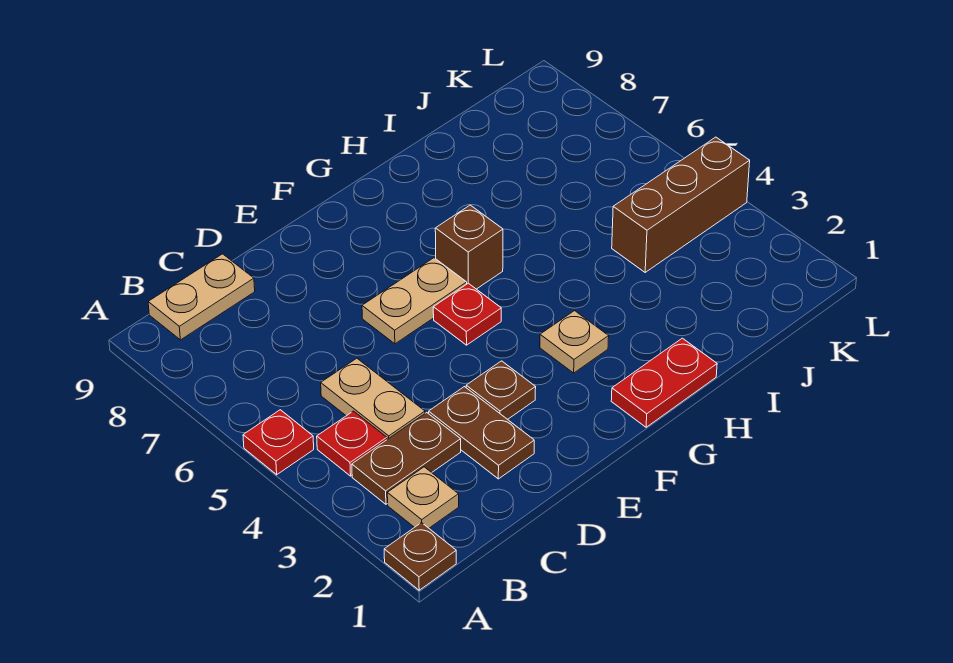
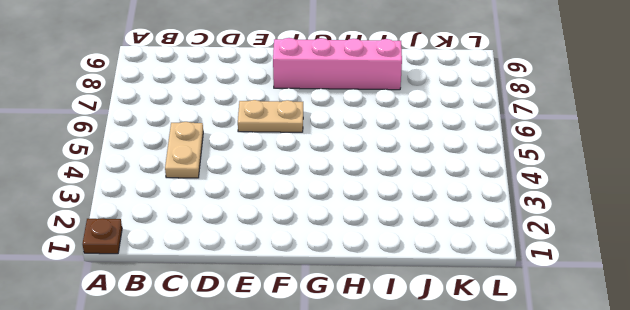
pink brick F8:I8 level 1 -> none
none -> red plate A5 level 1
none -> tan plate B2 level 1
none -> brown plate B3:C3 level 1

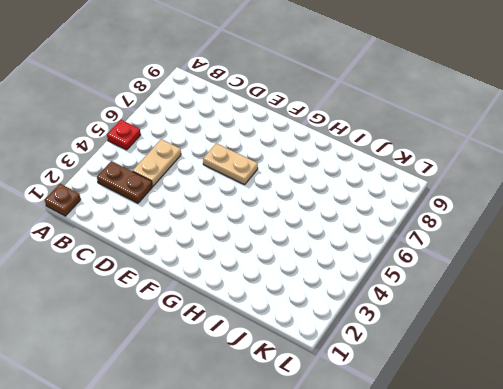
none -> tan plate B2 level 1
none -> red plate B4 level 1
none -> tan plate B9:C9 level 1

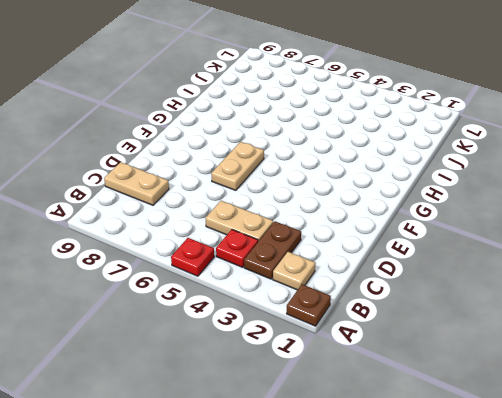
tan plate C8:C9 level 1 -> tan plate B9:C9 level 1
none -> brown plate D2:D3 level 1
none -> brown plate E3 level 1
none -> red plate F5 level 1

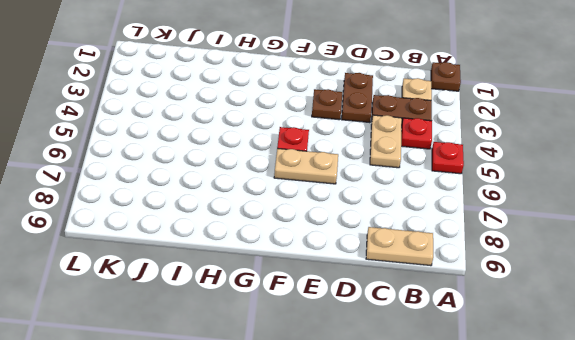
none -> red plate G1:H1 level 1
none -> tan plate G3 level 1
none -> brown brick G6 level 1

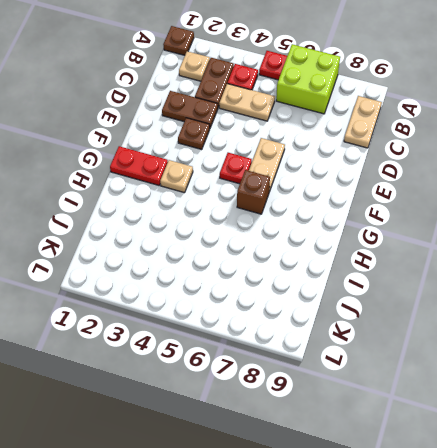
lime brick A6:B7 level 1 -> none
red plate G1:G2 level 1 -> red plate G1:H1 level 1
none -> brown brick J4:L4 level 1

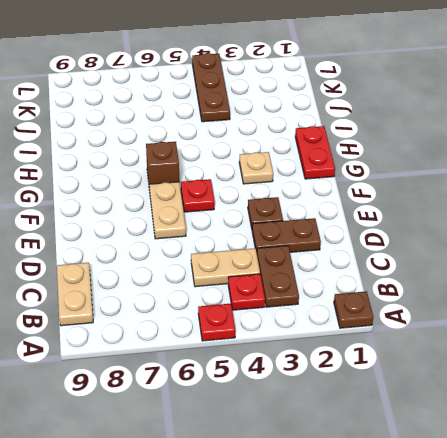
brown plate J4:L4 level 1 -> brown brick J4:L4 level 1
none -> tan plate B2 level 1

